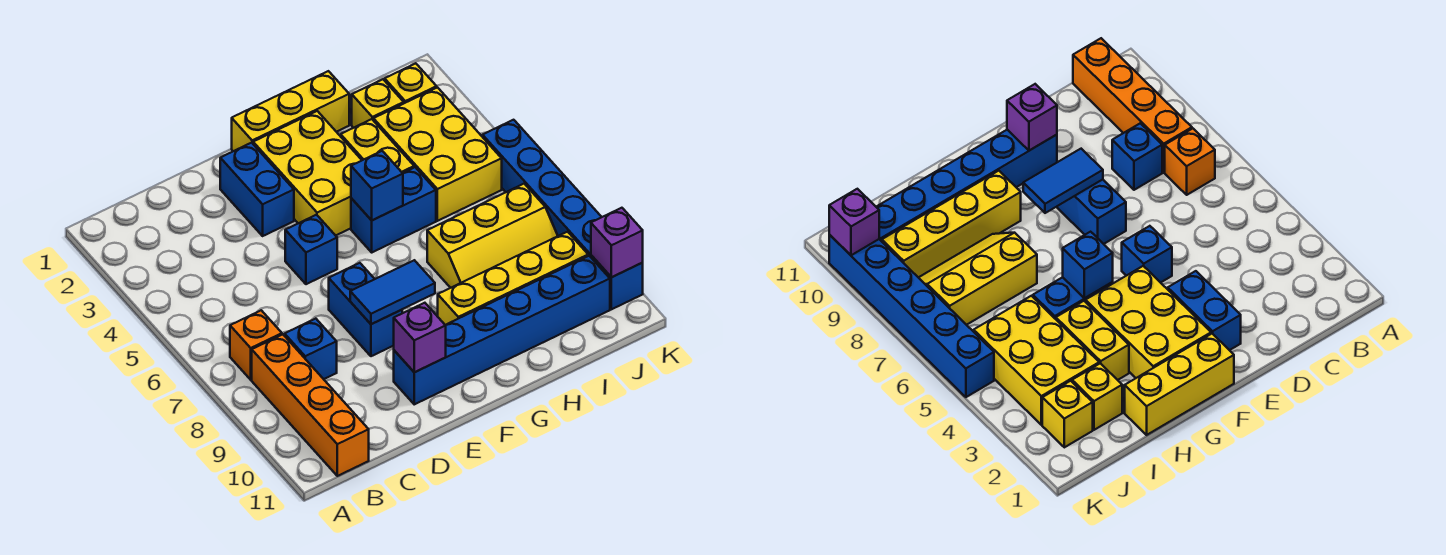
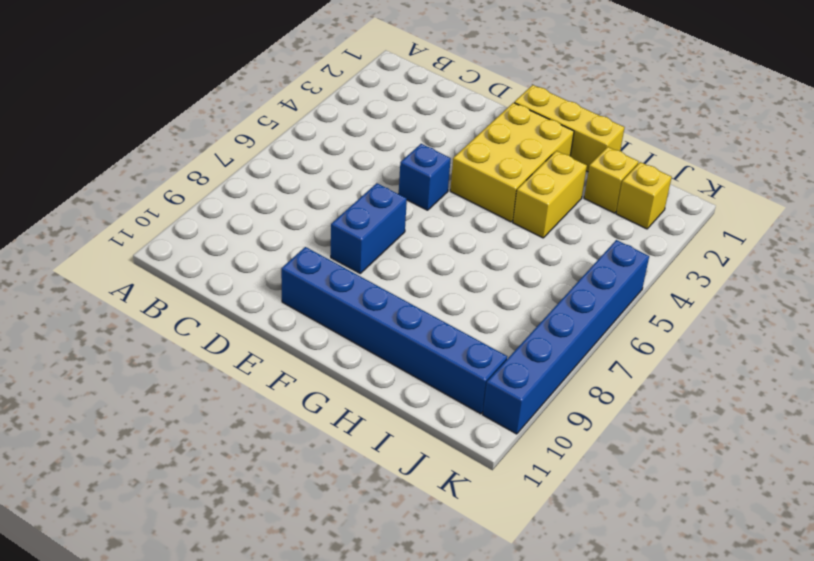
none -> orange brick B7 level 1
none -> orange brick B8:B11 level 1
none -> blue brick C8 level 1

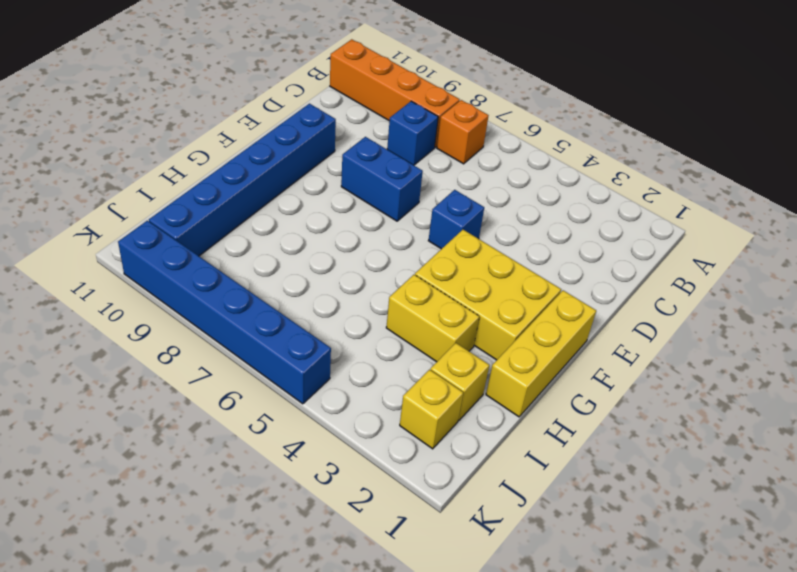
none -> blue brick E2:E3 level 1
none -> blue brick G5:H5 level 1
none -> yellow brick G9:J9 level 1

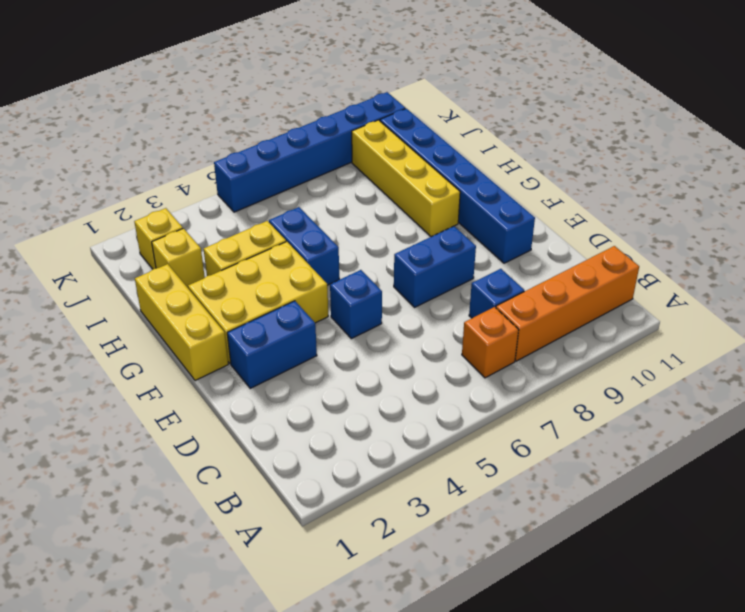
none -> yellow slope H7:J8 level 1 top 7
none -> yellow brick I3:J5 level 1
none -> blue tile E8:F8 level 2

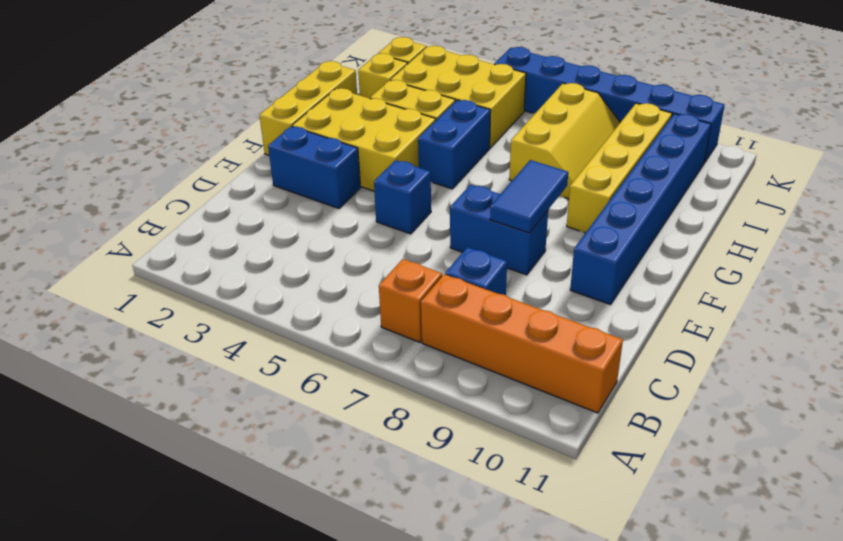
none -> purple brick E10 level 2
none -> blue brick G5 level 2
none -> purple brick K10 level 2

